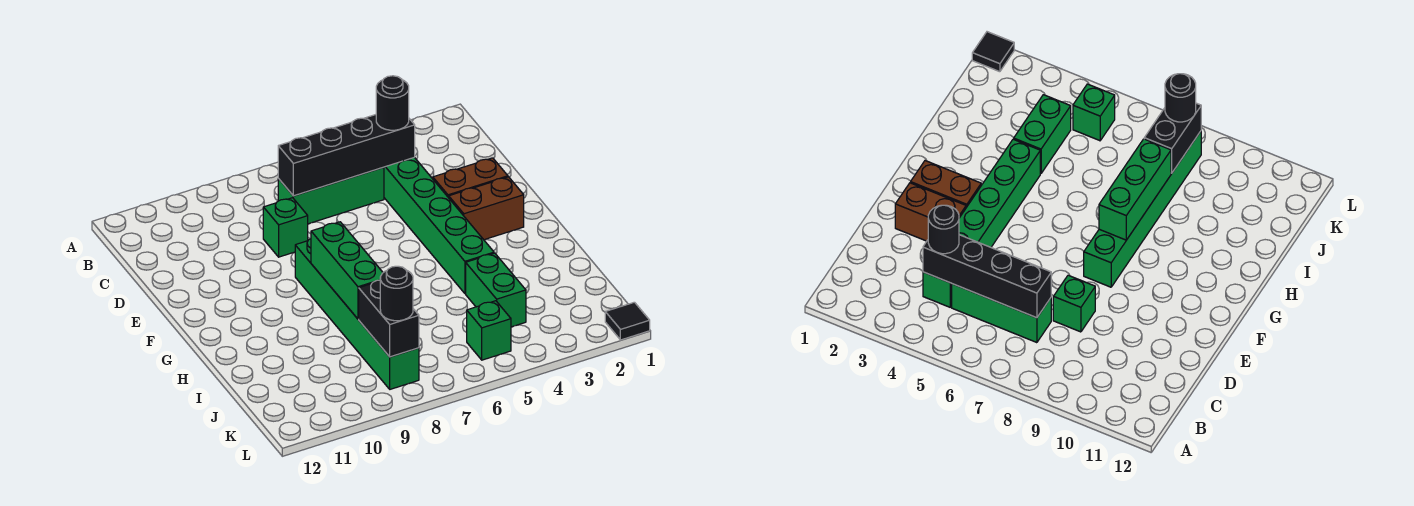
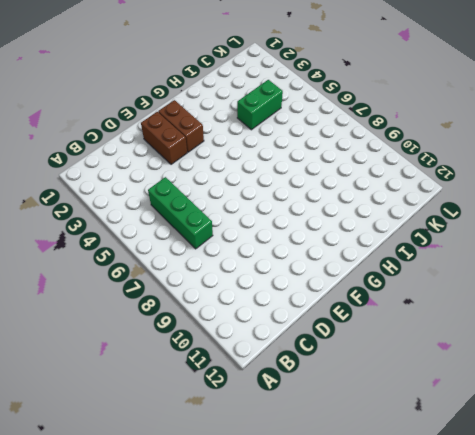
none -> green brick C4:H4 level 1
none -> green brick D8 level 1
none -> green brick F8:K8 level 1

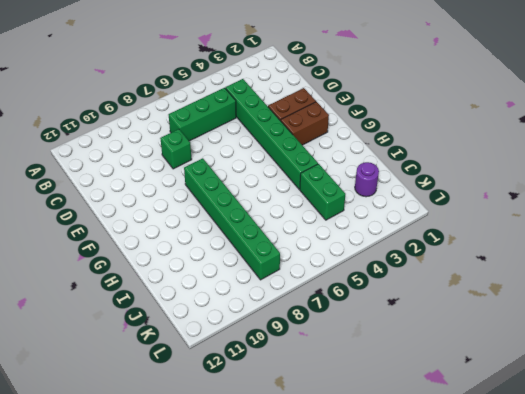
purple round brick J2 level 1 -> none
none -> green brick K5 level 1
none -> black tile L1 level 1
none -> black brick C4:C7 level 2

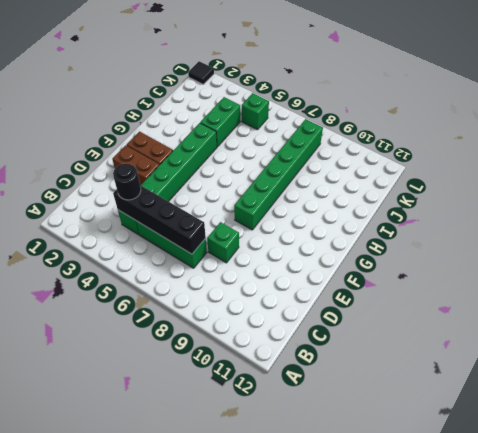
none -> green brick G8:I8 level 2
none -> black brick J8:K8 level 2
none -> black round brick K8 level 3

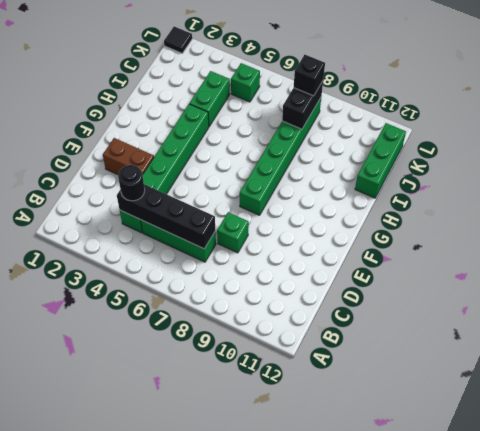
green brick I12:K12 level 1 -> green brick G8:I8 level 2
black brick K8 level 3 -> black round brick K8 level 3
none -> brown brick F2:F3 level 1

